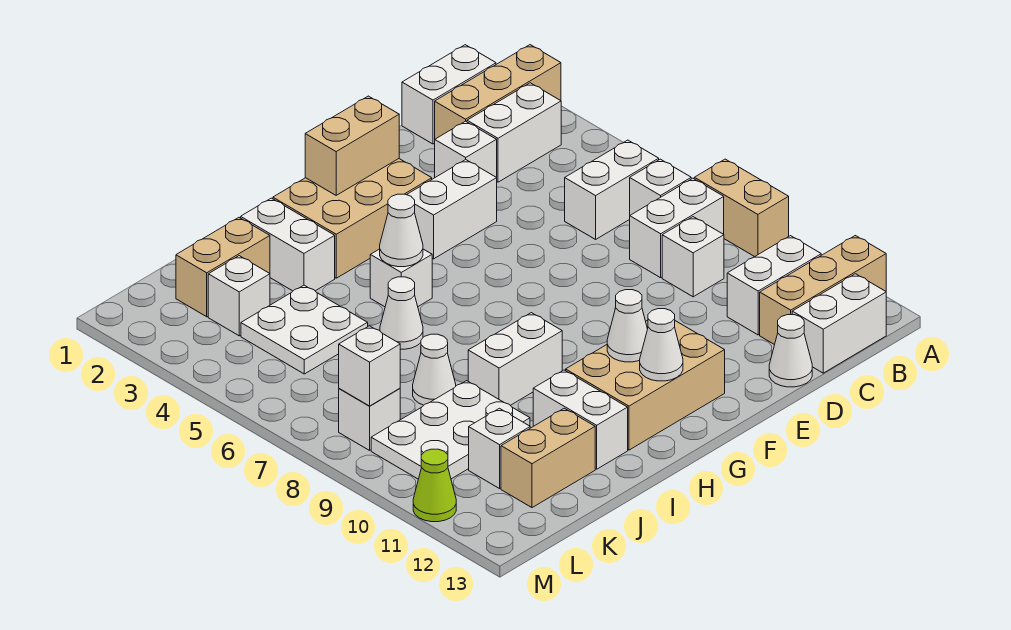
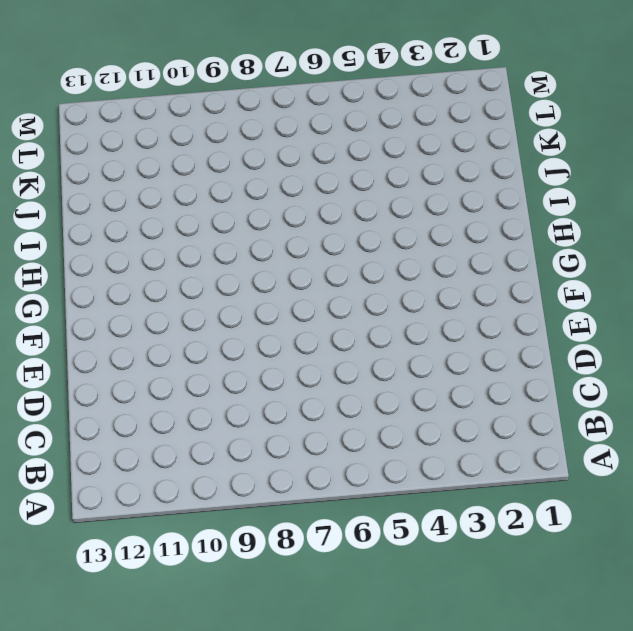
none -> tan brick A2:C2 level 1
none -> tan brick A8:A9 level 1
none -> tan brick A12:C12 level 1
none -> white brick B1:C1 level 1

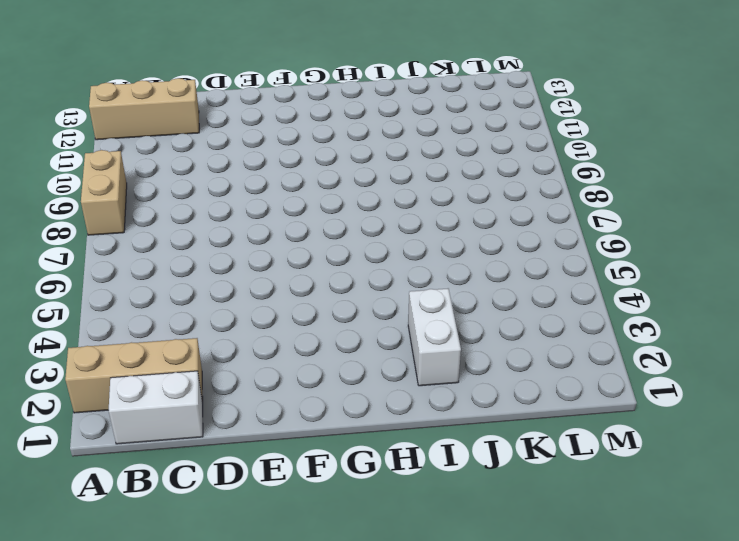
none -> white brick B3:C3 level 1
none -> white brick B6:C6 level 1
none -> white brick B7 level 1
none -> white brick B8:C8 level 1

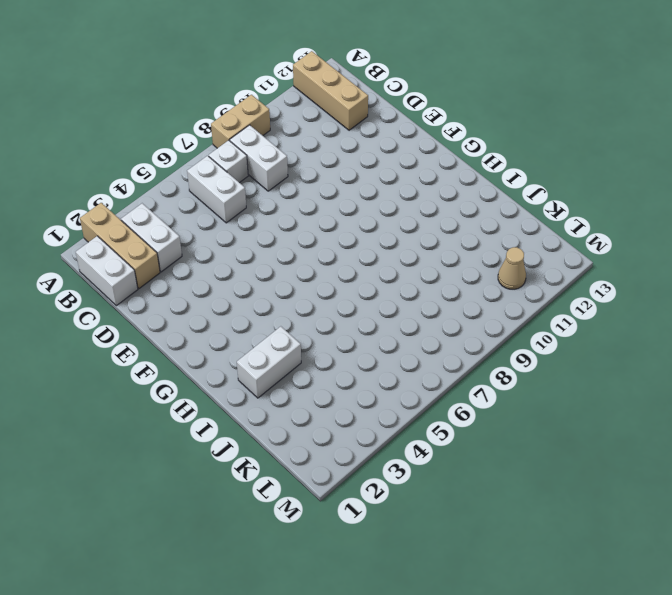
tan cone L11 level 1 -> none
none -> white brick B11:C11 level 1
none -> white brick B13:C13 level 1
none -> white brick C9 level 1
none -> white brick D3 level 1

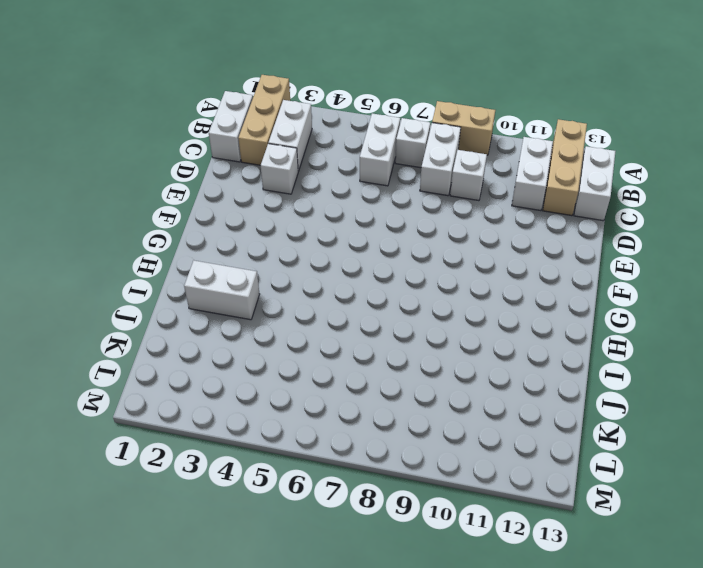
none -> white cone D13 level 1
none -> white brick E4:F4 level 1
none -> tan brick F2:H3 level 1
none -> tan brick F11:H12 level 1

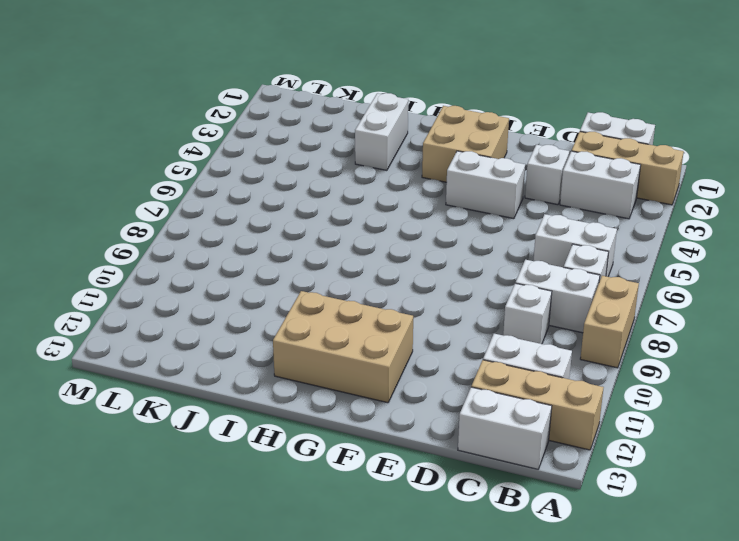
tan brick F2:G3 level 1 -> tan brick F2:H3 level 1
none -> white cone D13 level 1
none -> white brick H5 level 1
none -> white brick H9:I9 level 1
none -> white cone I6 level 1

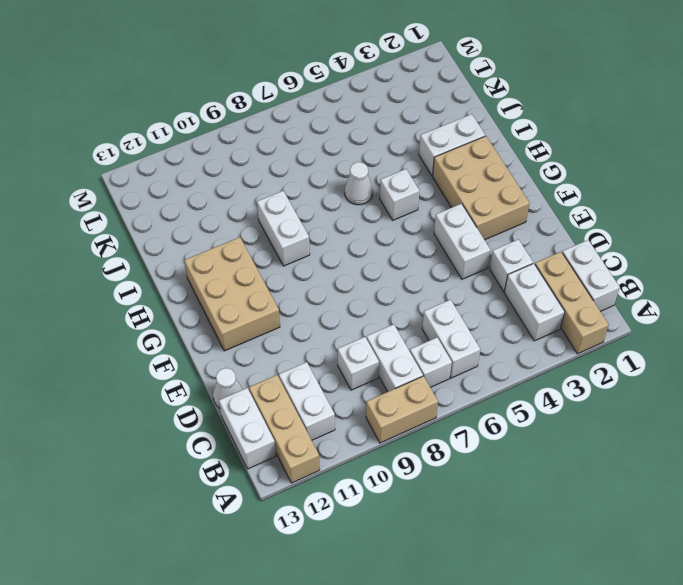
none -> white brick I11:I12 level 1
none -> tan brick J2:K2 level 1
none -> white plate J4:K5 level 1
none -> white cone J8 level 1

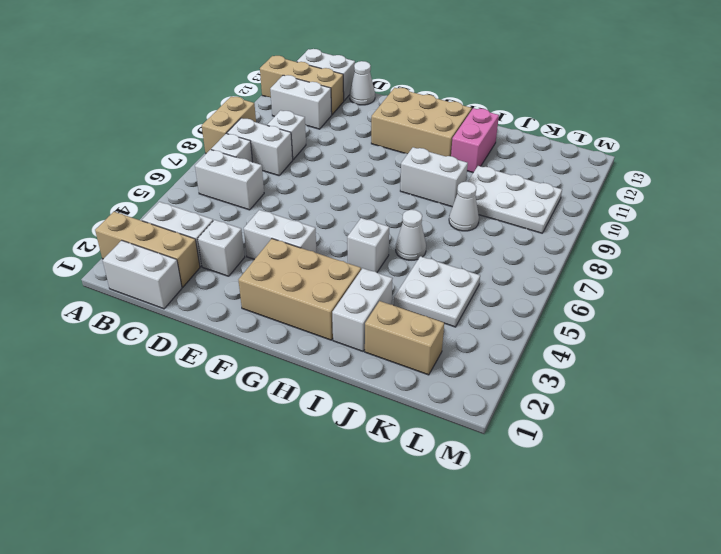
pink brick I11:I12 level 1 -> white brick I11:I12 level 1
none -> tan brick J12:K12 level 1
none -> white brick K3 level 1
none -> white brick K11 level 1
none -> white brick L8 level 1

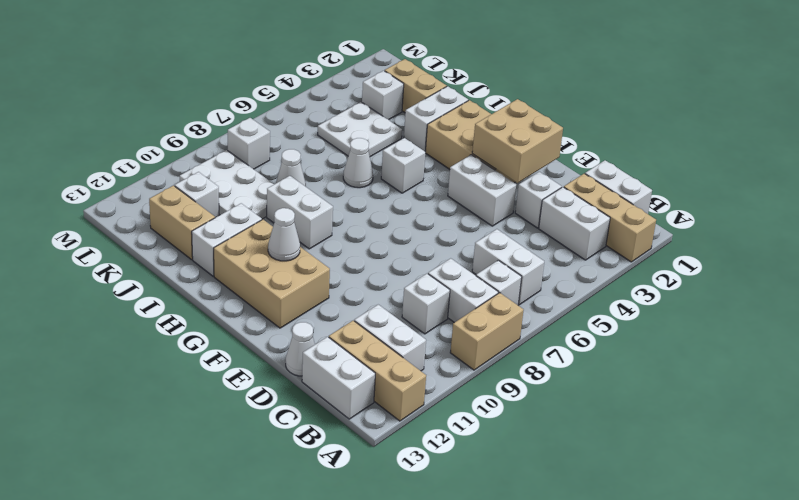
tan brick E2:F3 level 2 -> tan brick F2:G2 level 2
none -> lime cone M11 level 1
none -> white cone G12 level 2
none -> white cone H5 level 2
none -> white brick L8 level 2

